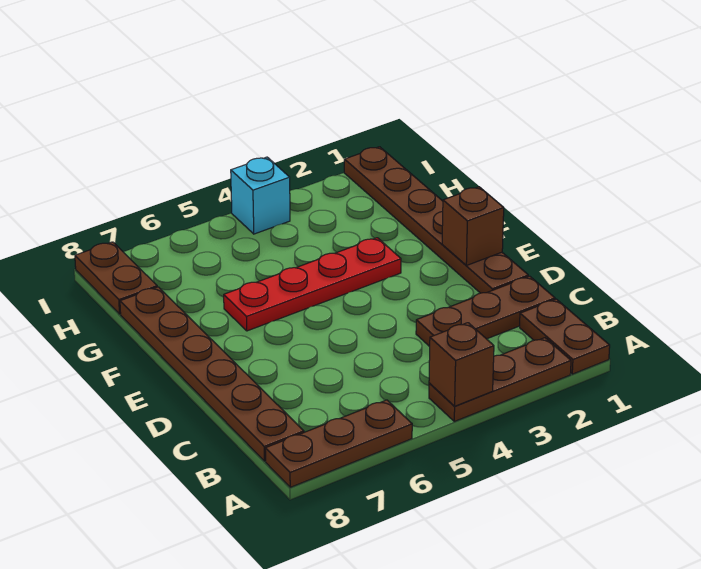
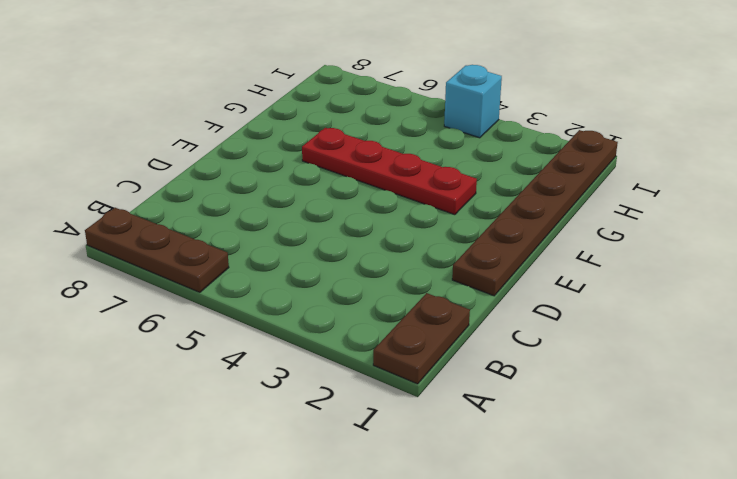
none -> brown plate A2:A4 level 1
none -> brown plate B8:G8 level 1

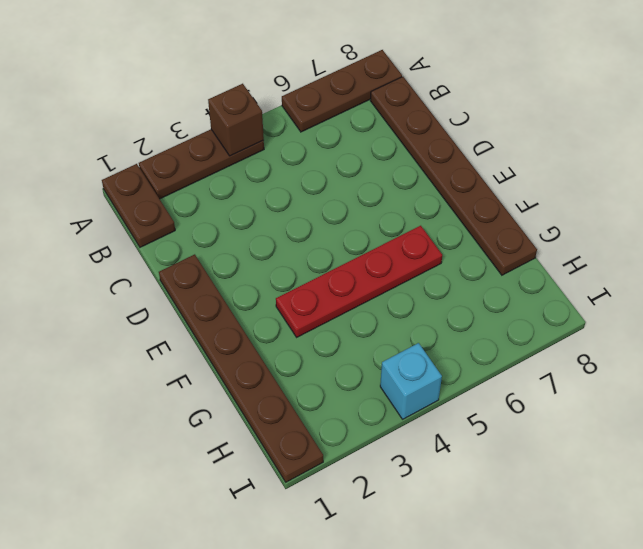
none -> brown plate C1:C3 level 1
none -> brown plate H8:I8 level 1

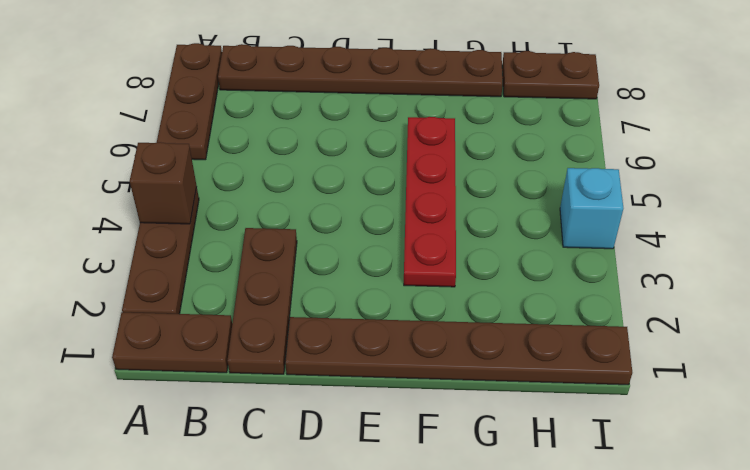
none -> brown brick E1 level 2

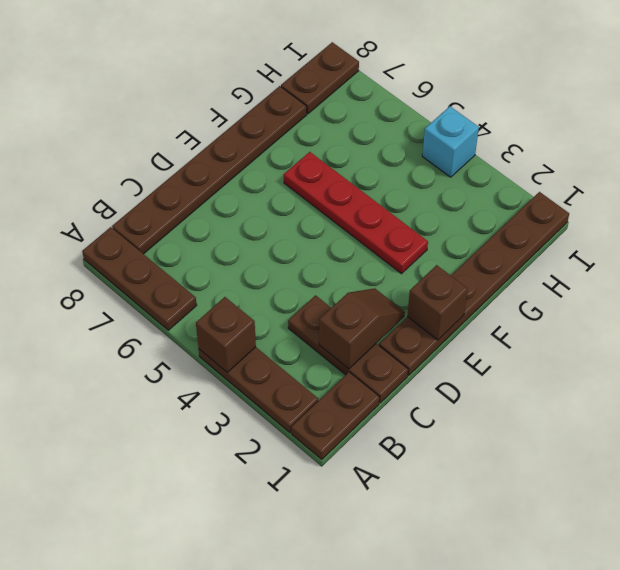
brown slope C2:D2 level 2 top C -> none

